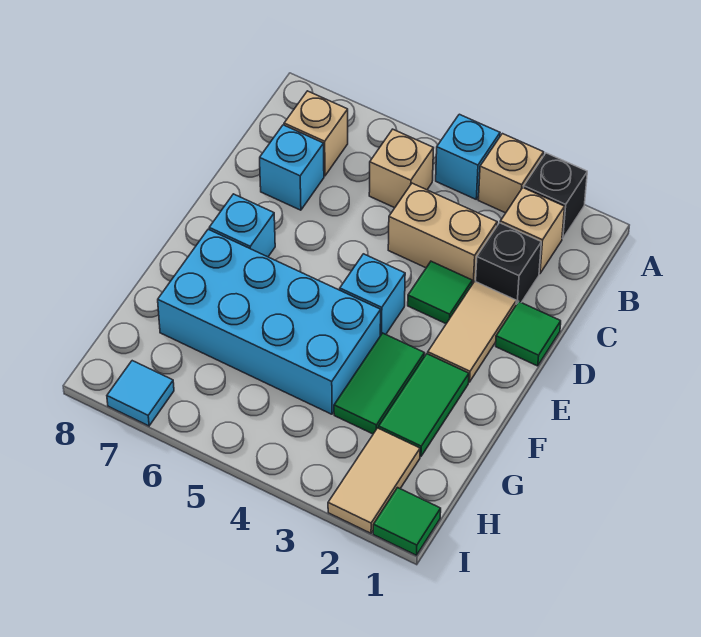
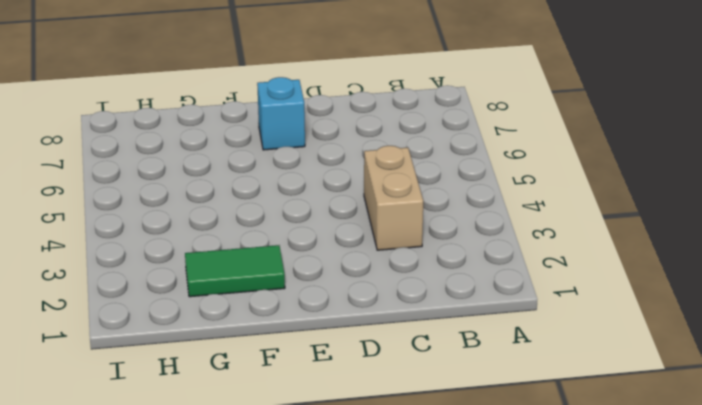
none -> black brick A2 level 1
none -> tan brick A3 level 1
none -> cyan brick A4 level 1

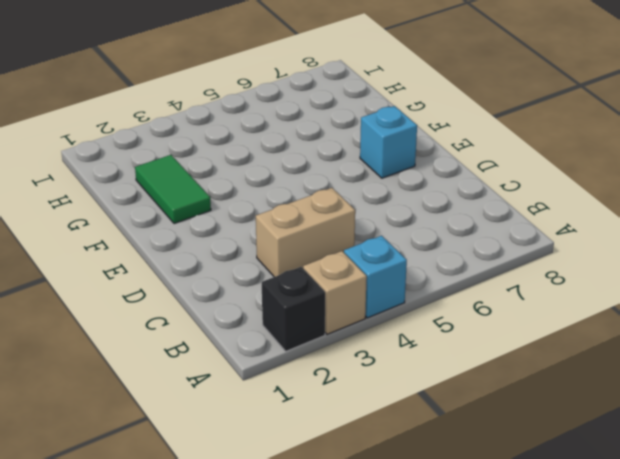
none -> tan brick B2 level 1
none -> tan brick B5 level 1
none -> tan brick B7 level 1

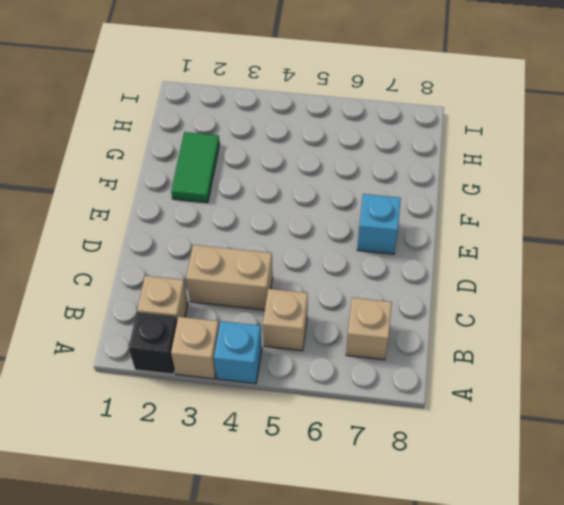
none -> black brick C2 level 1
none -> cyan brick C7 level 1
none -> green tile D1 level 1

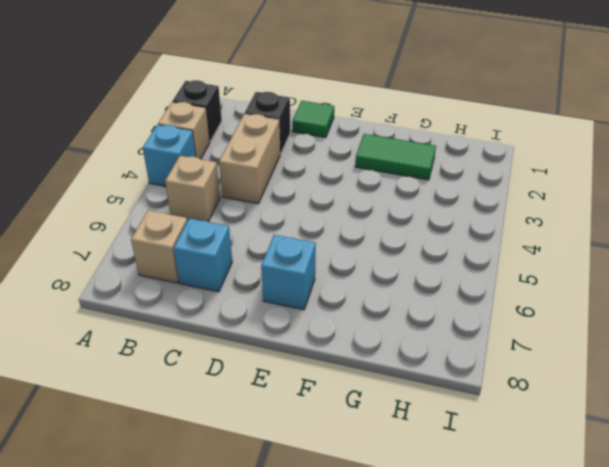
none -> tan brick B2 level 1
none -> tan tile D2:E2 level 1
none -> green tile D3 level 1

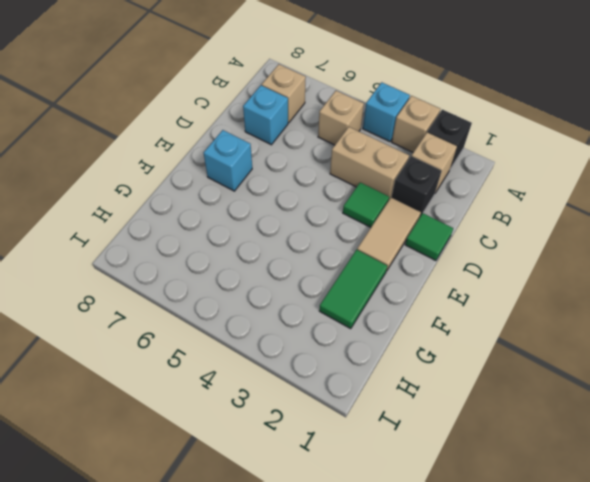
none -> cyan brick E4 level 1
none -> green tile F3:G3 level 1
none -> cyan brick F4:G7 level 1

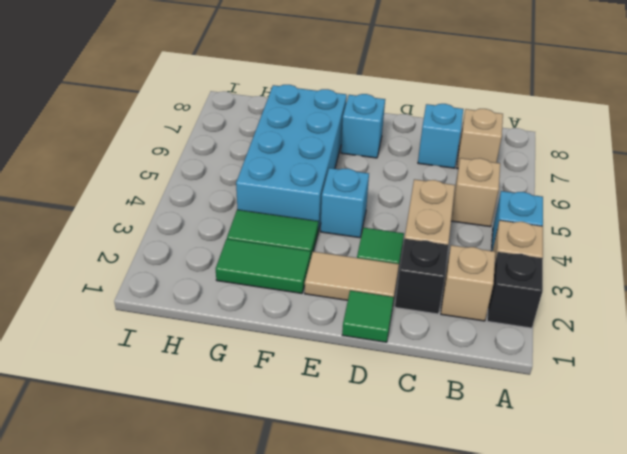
none -> tan tile H2:I2 level 1
none -> green tile I1 level 1
none -> cyan tile I7 level 1

